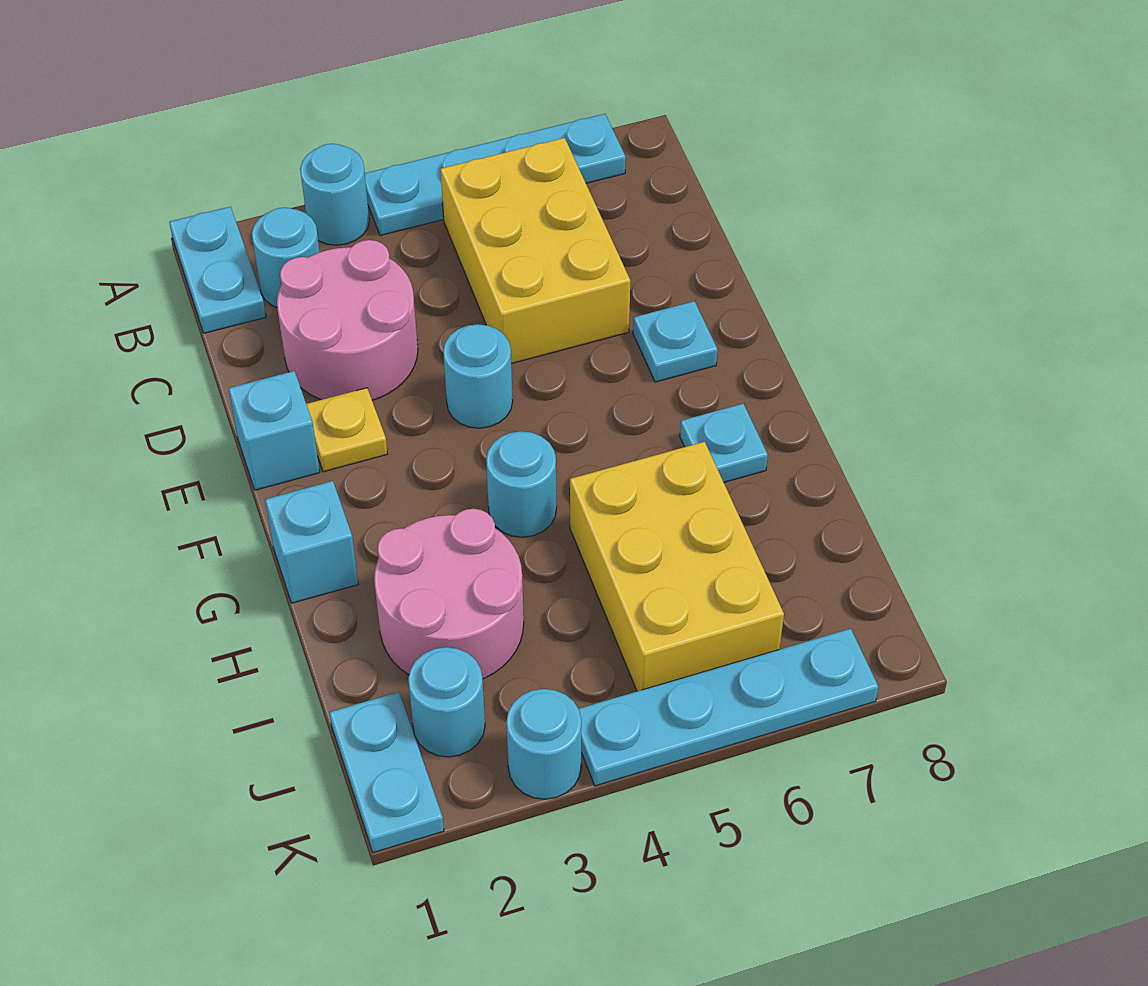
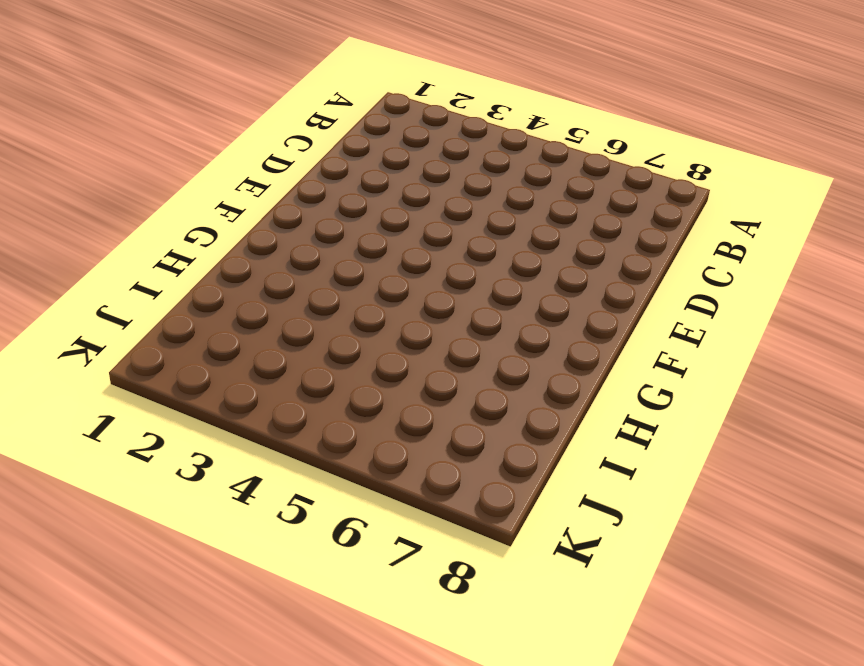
none -> cyan plate A1:B1 level 1
none -> cyan round brick A3 level 1
none -> cyan plate A4:A7 level 1

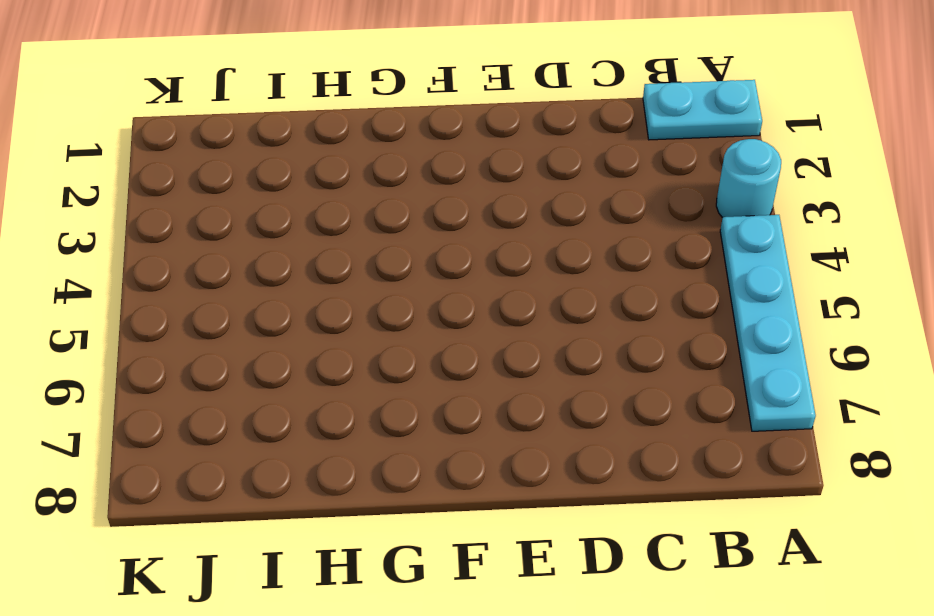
none -> cyan round brick B2 level 1
none -> yellow brick B5:D6 level 1
none -> pink round brick C2:D3 level 1

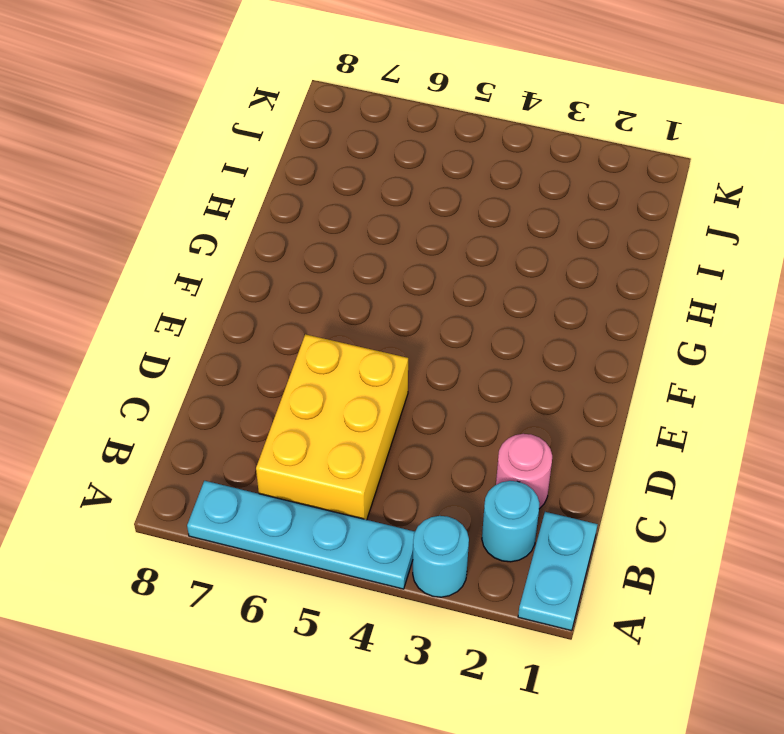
pink round brick C2 level 1 -> pink round brick C2:D3 level 1
none -> cyan brick E1 level 1
none -> yellow plate E2 level 1
none -> cyan round brick E4 level 1

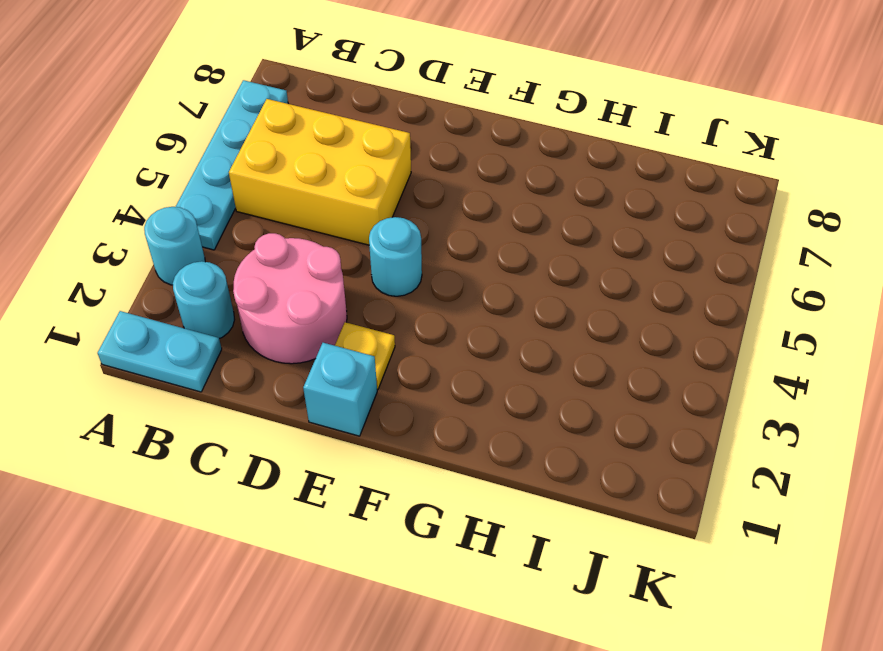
none -> cyan plate E7 level 1
none -> cyan brick G1 level 1
none -> cyan round brick G4 level 1

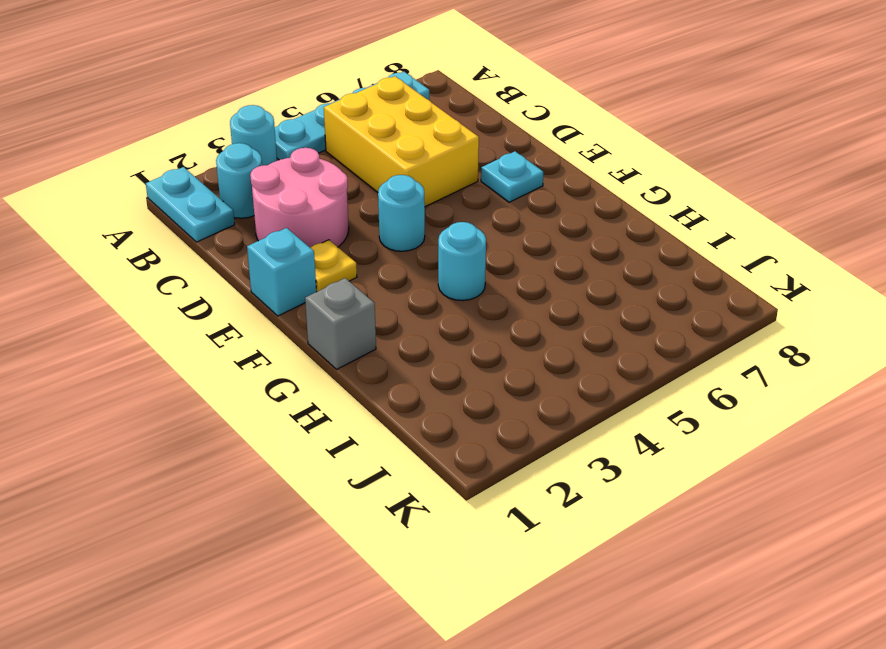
grey brick G1 level 1 -> cyan brick G1 level 1
none -> cyan plate G7 level 1
none -> pink round brick H2:I3 level 1
none -> yellow brick H5:J6 level 1

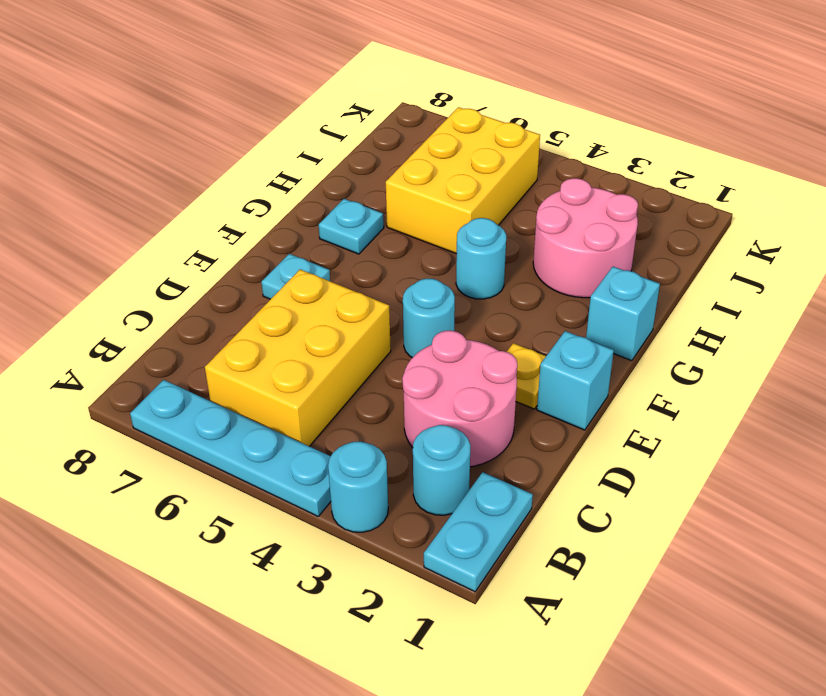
none -> cyan plate J1:K1 level 1
none -> cyan round brick J2 level 1
none -> cyan round brick K3 level 1

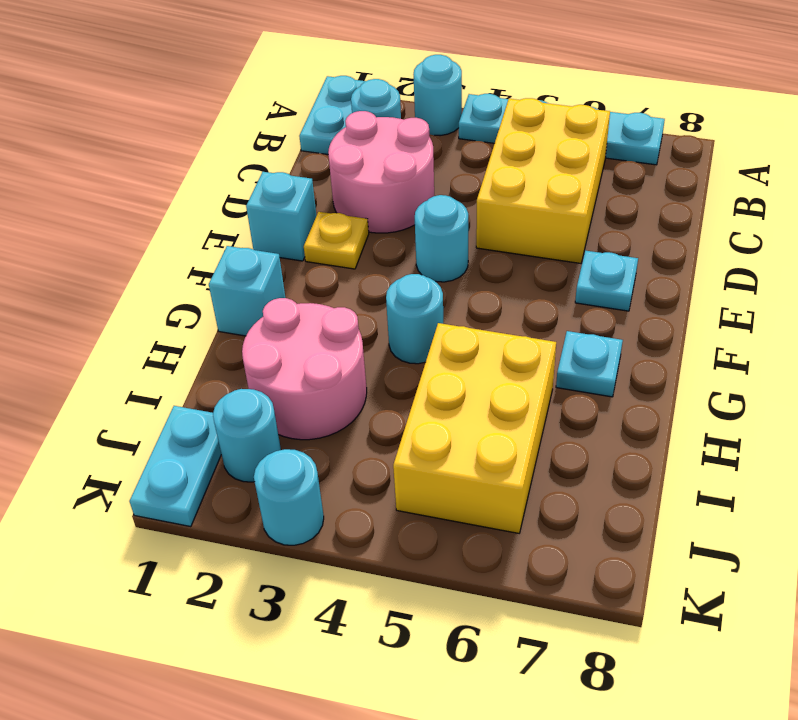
none -> cyan plate K4:K7 level 1

